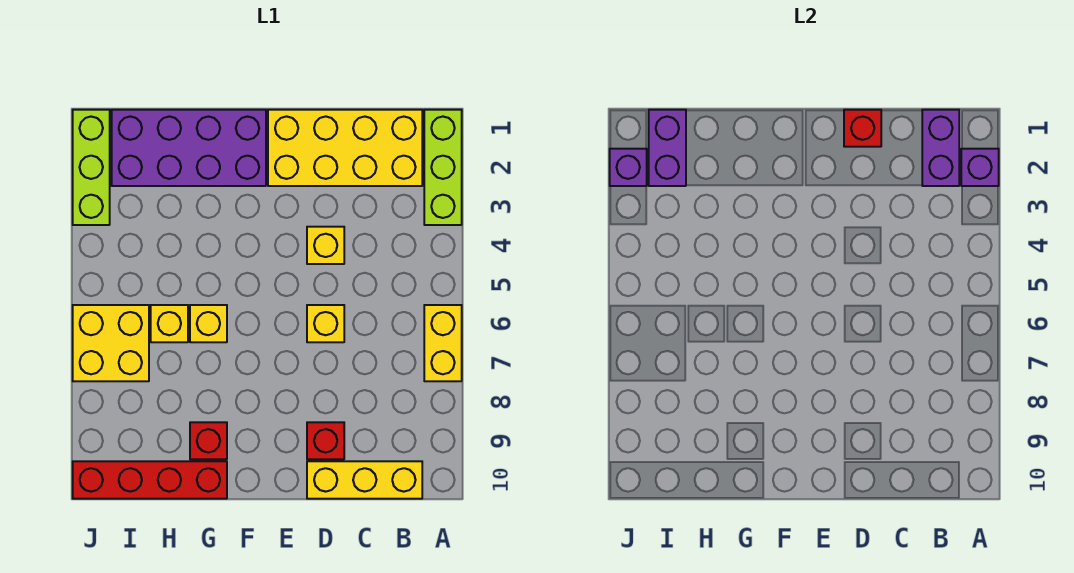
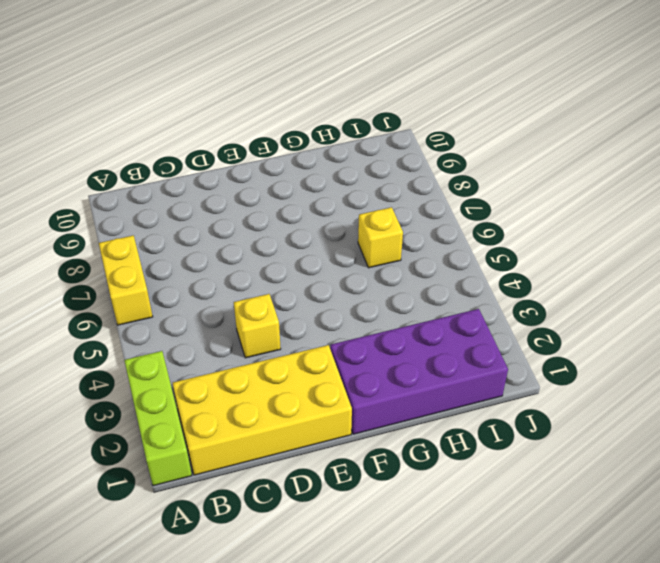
none -> yellow brick B10:D10 level 1
none -> yellow brick D6 level 1
none -> red brick D9 level 1

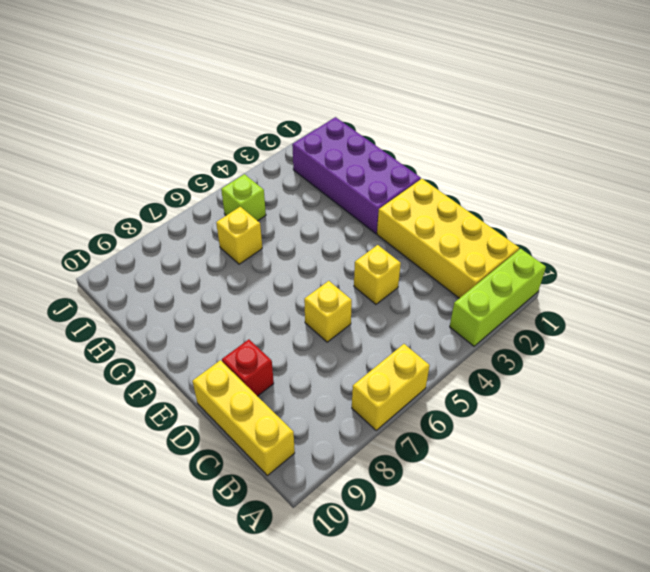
lime brick I5 level 1 -> none
none -> yellow brick G6 level 1
none -> red brick G9 level 1
none -> red brick G10:J10 level 1

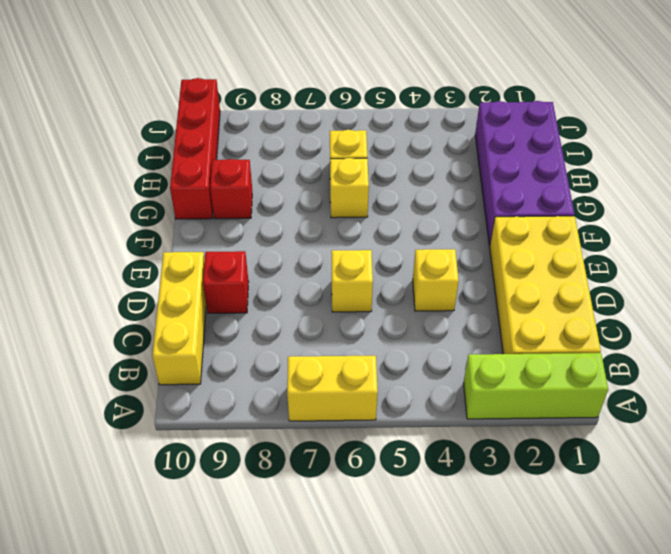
none -> yellow brick I6:J7 level 1
none -> lime brick J1:J3 level 1
none -> purple brick A2 level 2

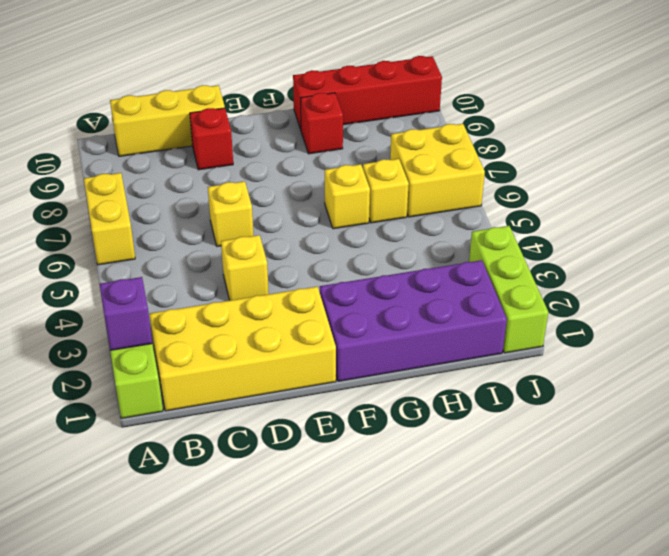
none -> purple brick B1:B2 level 2
none -> red brick D1 level 2
none -> purple brick I1:I2 level 2

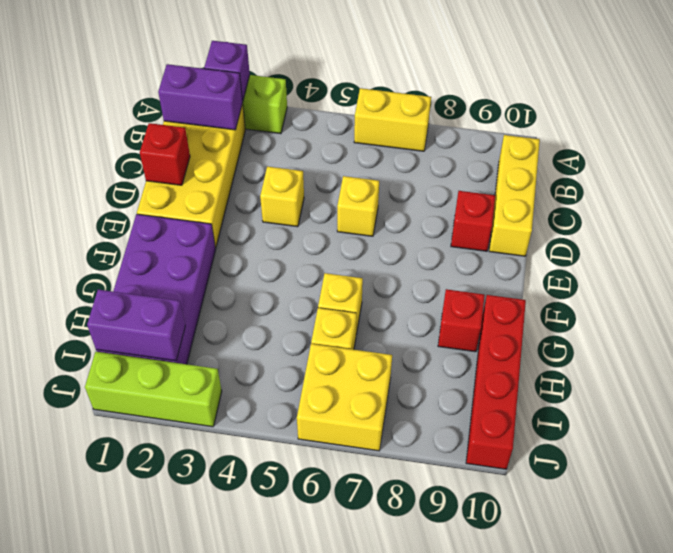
none -> purple brick J2 level 2

